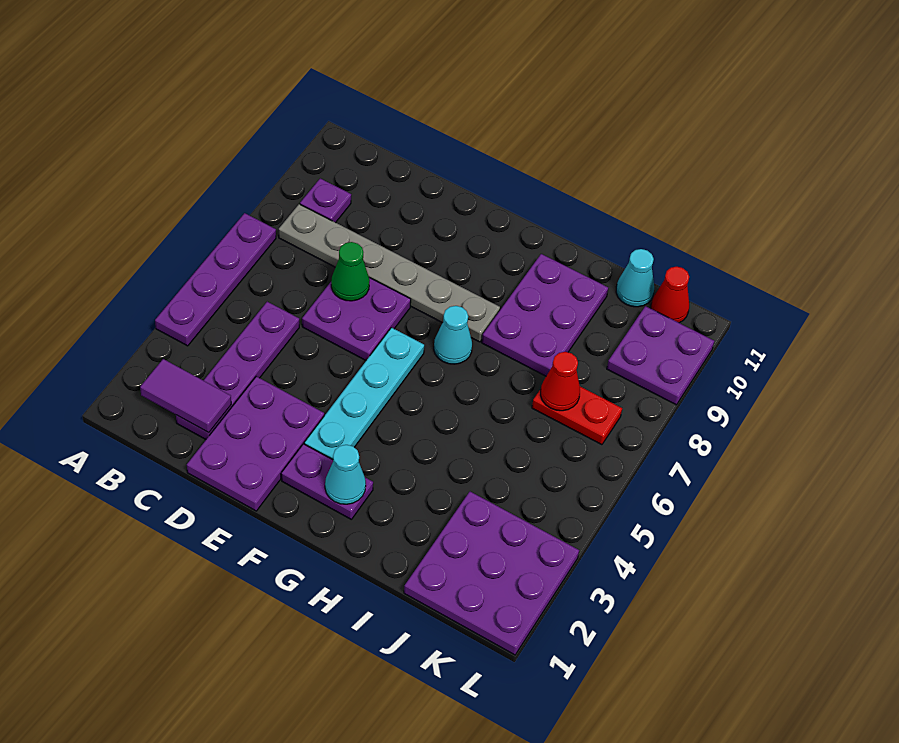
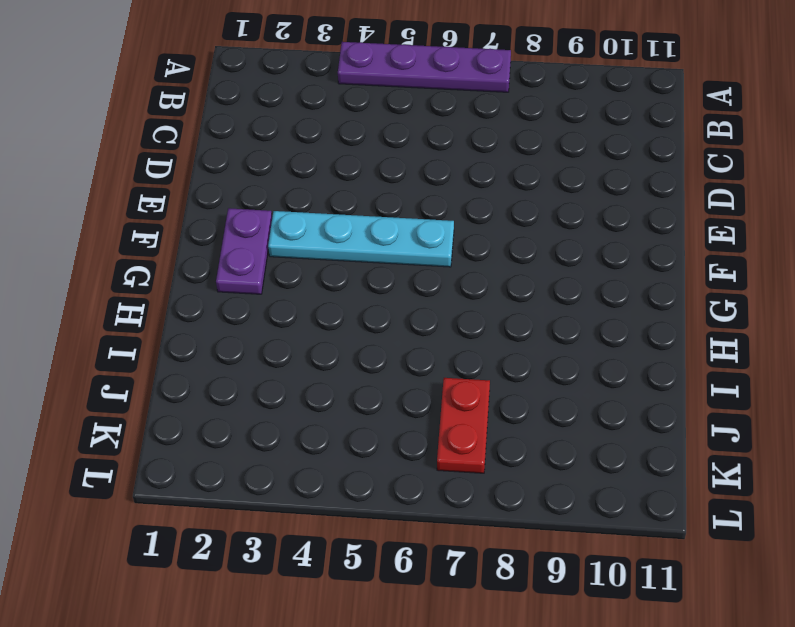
none -> grey plate B8:G8 level 1
none -> purple plate B9 level 1
none -> purple plate C2:C5 level 1

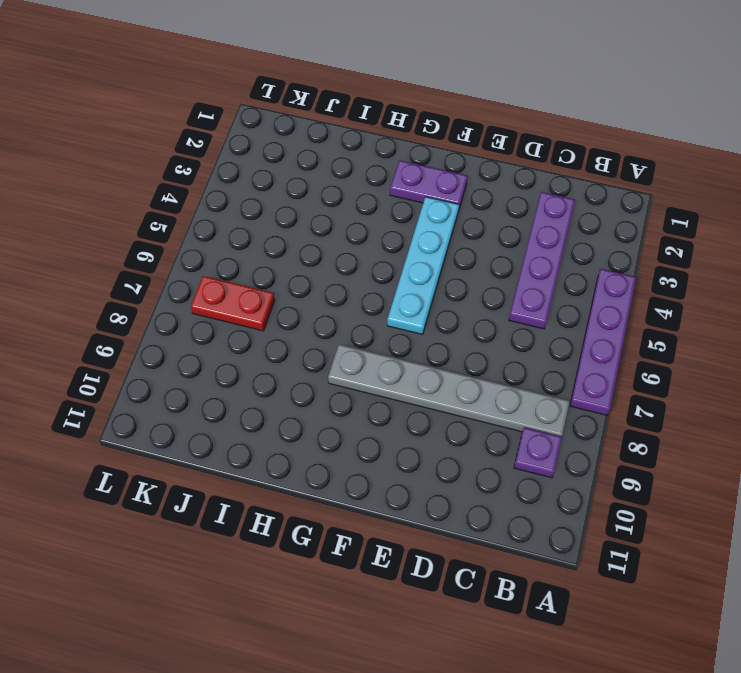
none -> purple plate D1:E3 level 1
none -> purple plate D6:E7 level 1
none -> cyan cone G7 level 1

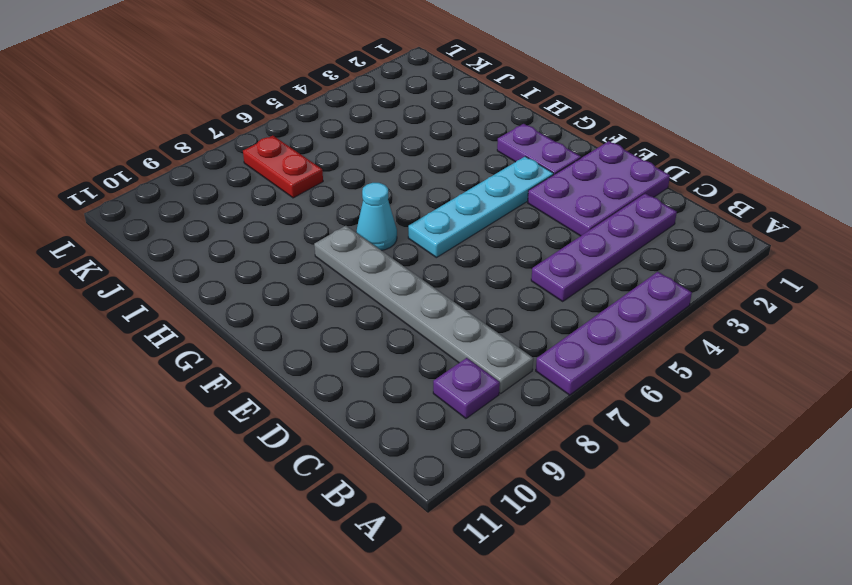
none -> purple plate D6:E7 level 1
none -> purple plate H8:I10 level 1
none -> purple plate J1:L3 level 1

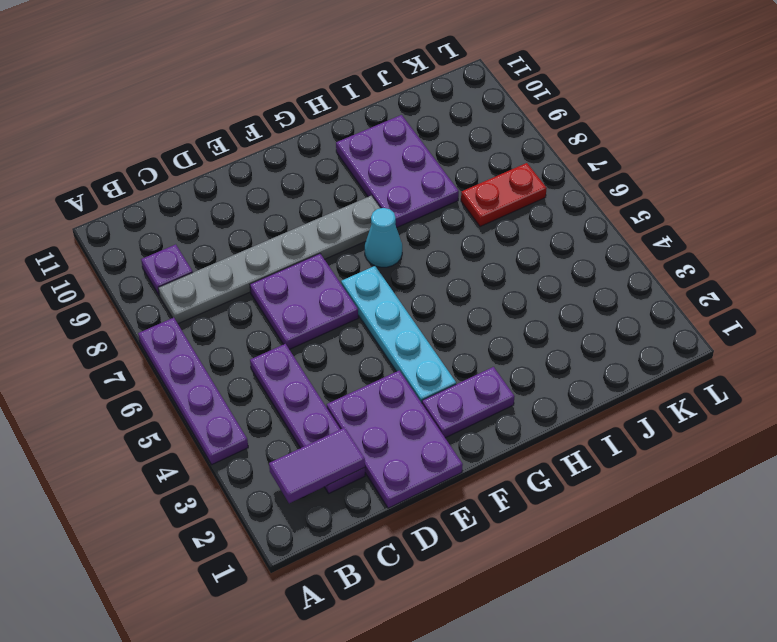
none -> purple plate J1:L3 level 1
none -> cyan cone J11 level 1
none -> purple plate K9:L10 level 1

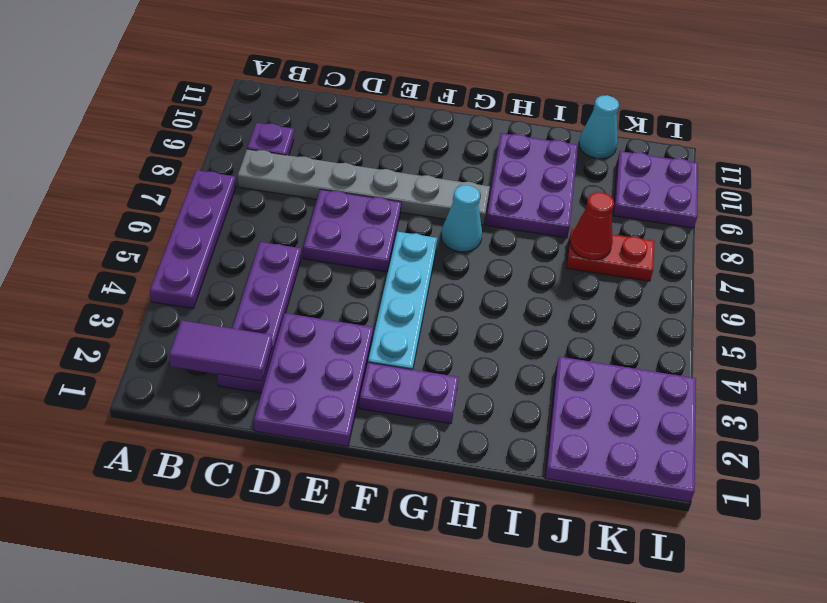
none -> red cone K11 level 1
none -> green cone D7 level 2
none -> cyan cone G2 level 2

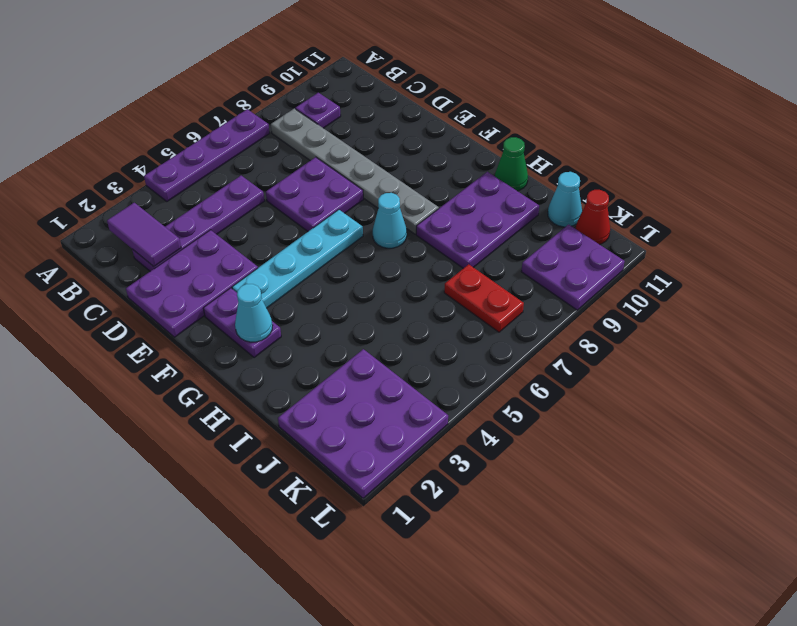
green cone H11 level 1 -> green cone D7 level 2
none -> red cone J7 level 2

